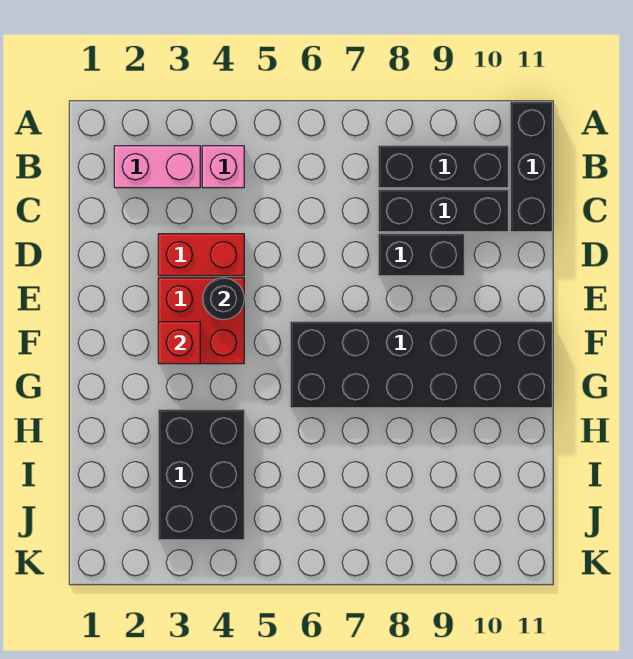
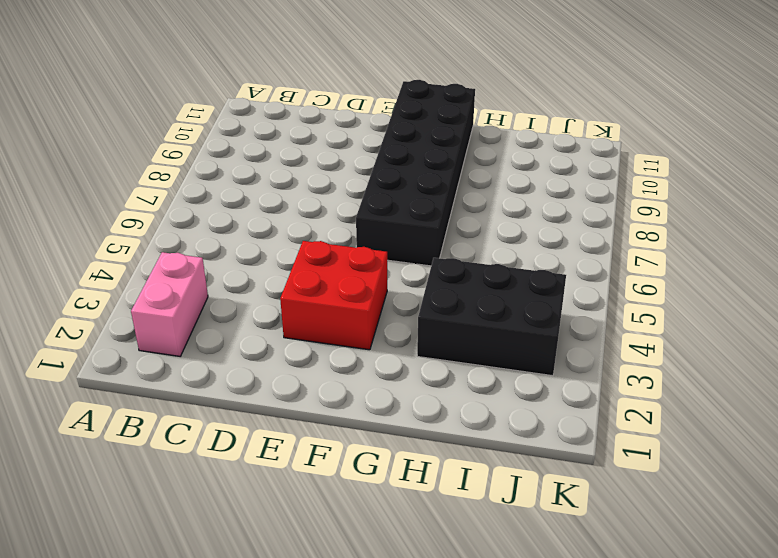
none -> black brick A11:C11 level 1
none -> pink brick B4 level 1
none -> black brick B8:B10 level 1

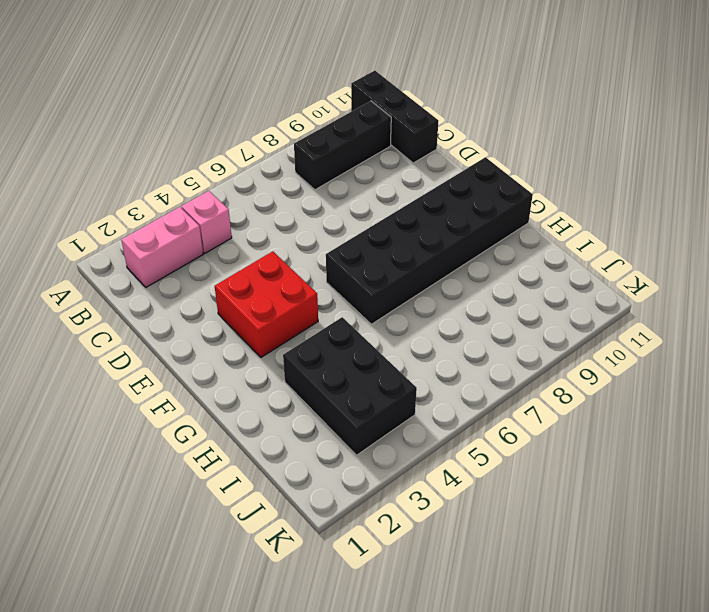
none -> black brick C8:C10 level 1
none -> red brick D3:D4 level 1
none -> black brick D8:D9 level 1

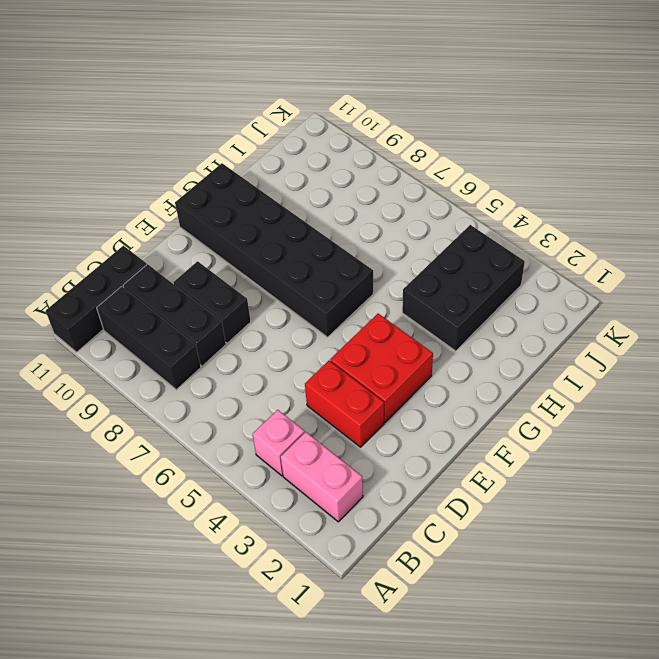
none -> black round brick E4 level 2
none -> red brick F3 level 2

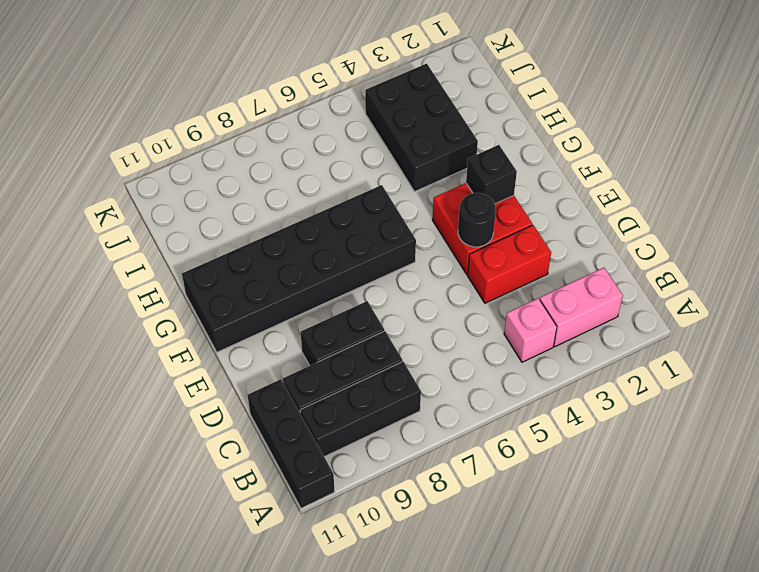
black brick F3 level 2 -> red brick F3 level 2

